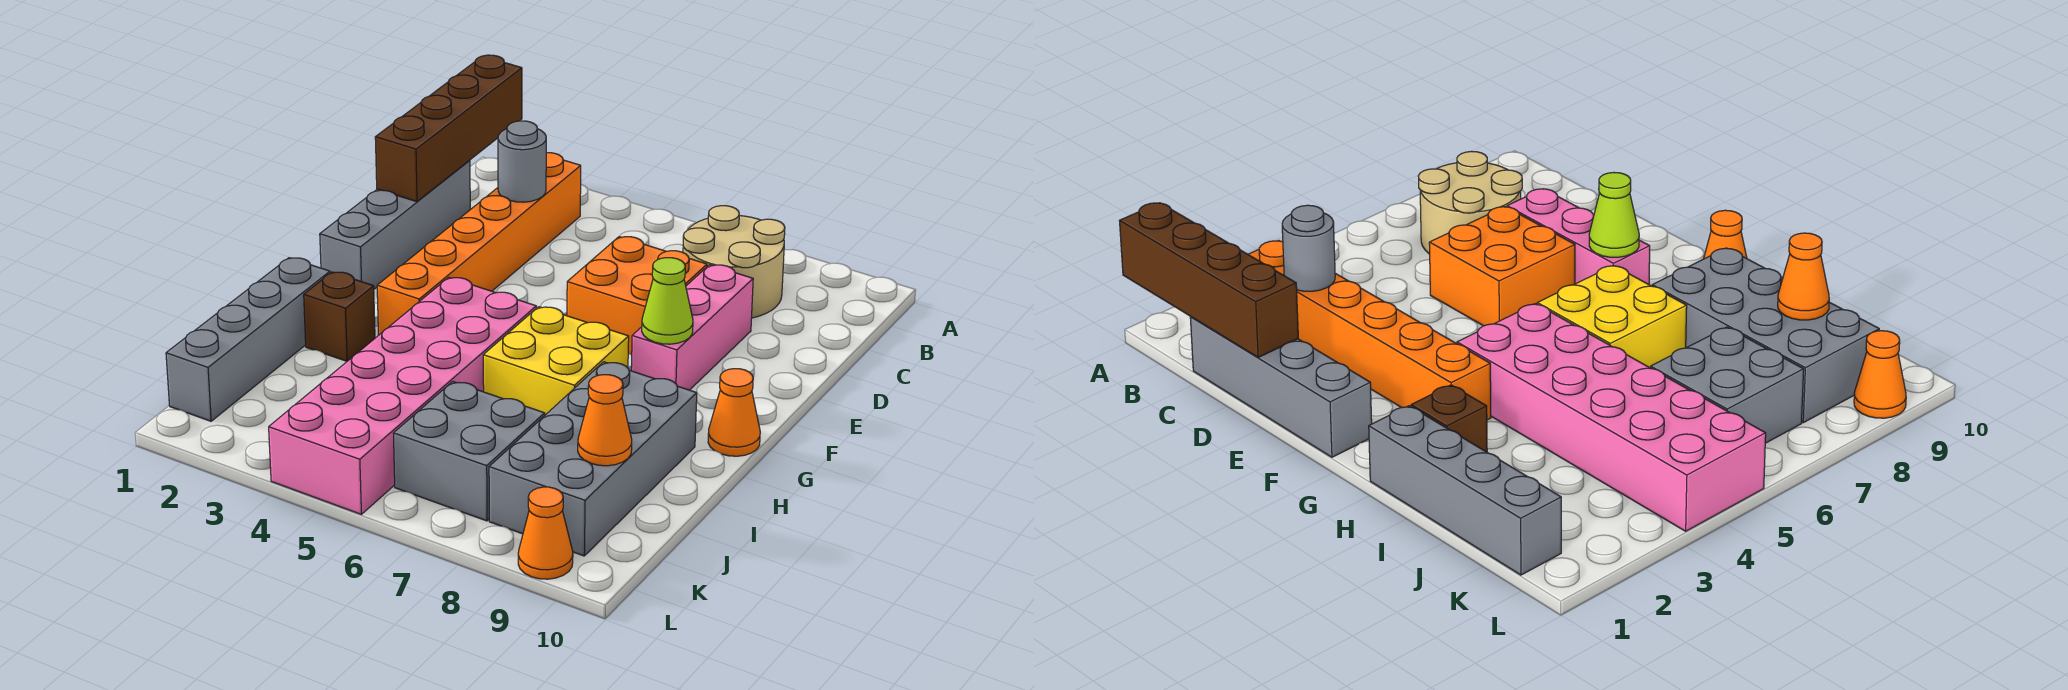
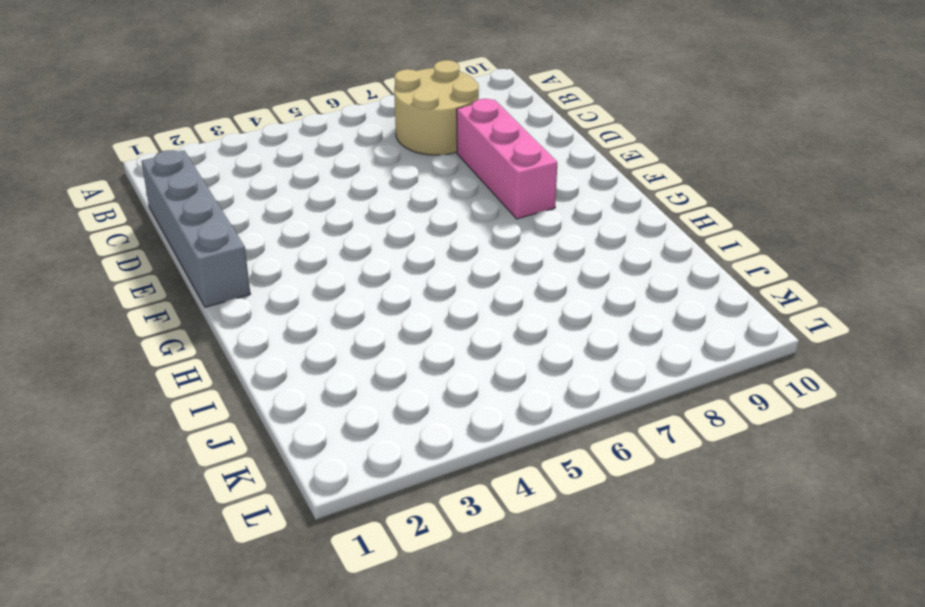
none -> orange brick B3:G3 level 1
none -> orange brick D6:E7 level 1
none -> pink brick G4:L5 level 1

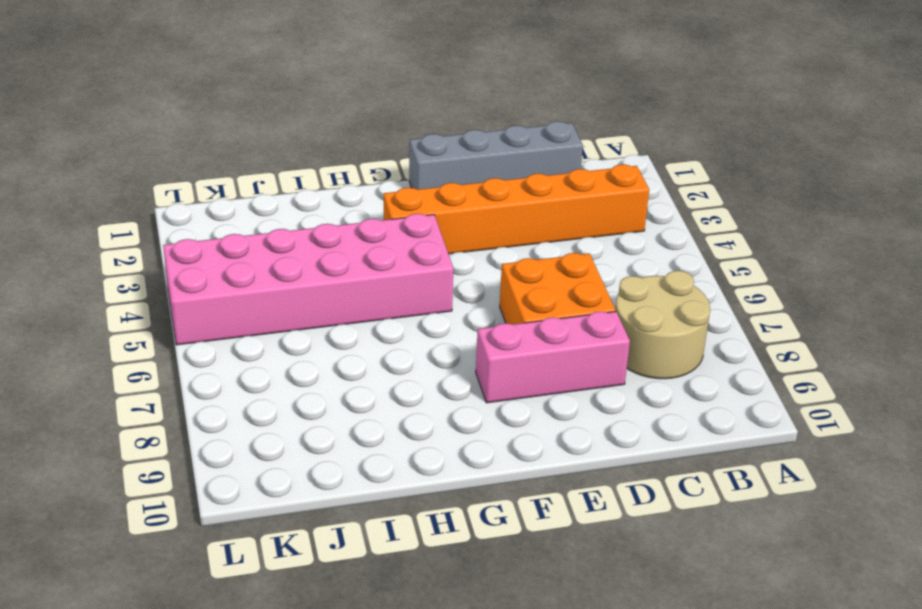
none -> yellow brick G6:H7 level 1
none -> orange cone G10 level 1
none -> grey brick H1:K1 level 1

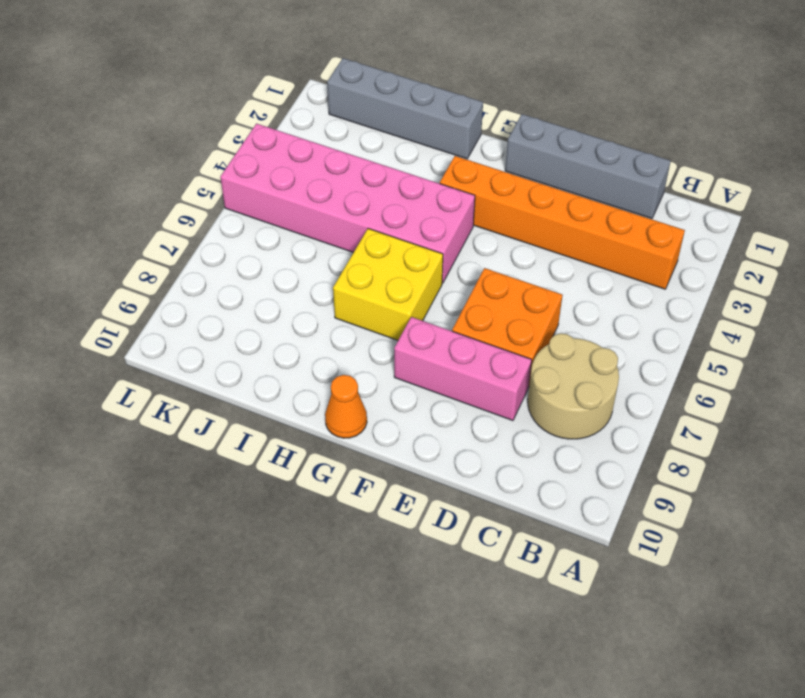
none -> brown brick H2 level 1
none -> grey brick H8:K9 level 1
none -> grey brick J6:K7 level 1

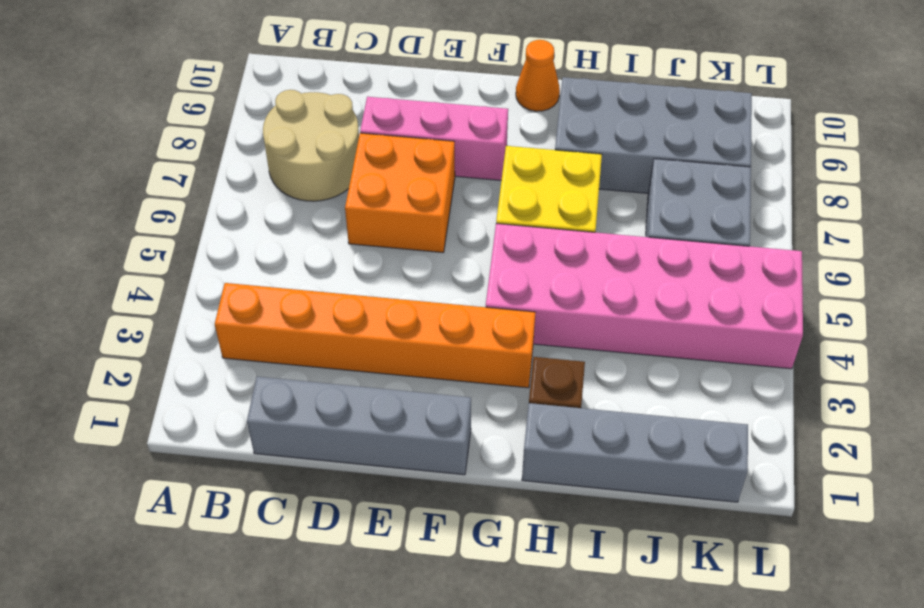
none -> orange cone L9 level 1
none -> brown brick A1:D1 level 2
none -> grey round brick C3 level 2

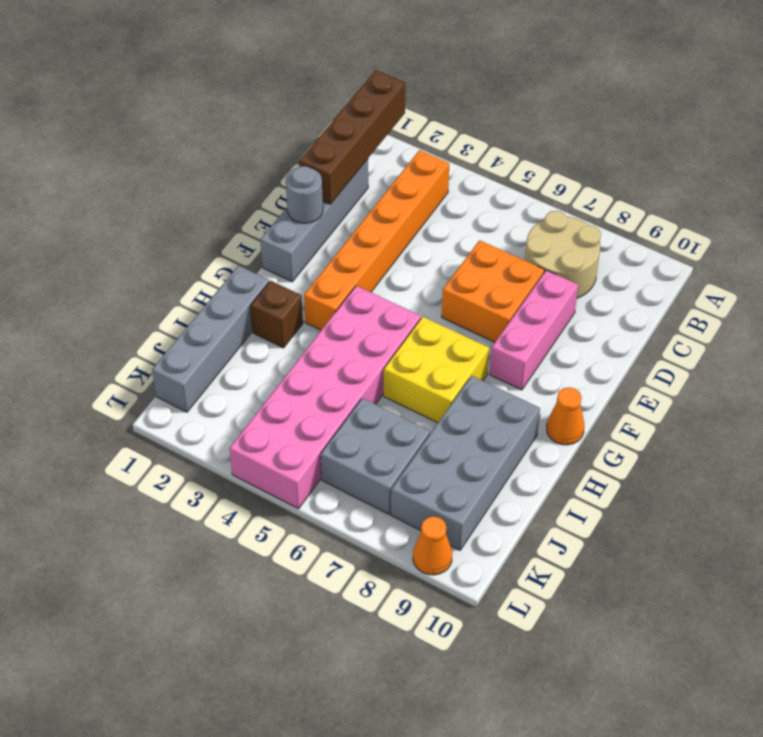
grey round brick E1 level 2 -> grey round brick C3 level 2
none -> lime cone F8 level 2
none -> orange cone J9 level 2

